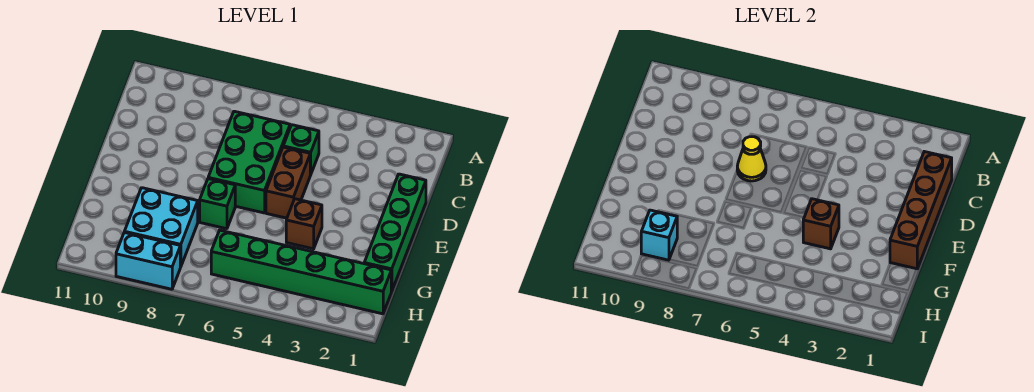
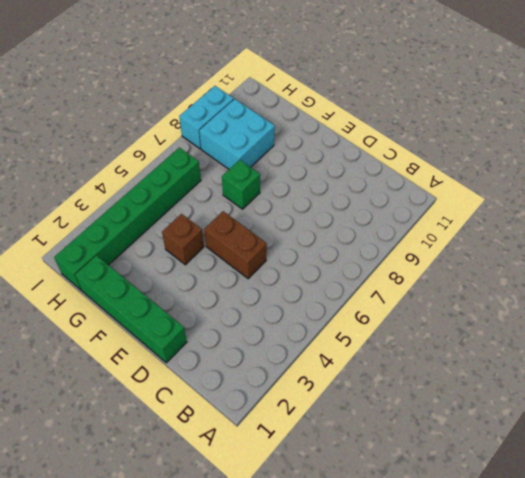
none -> green brick C5 level 1
none -> green brick C6:E7 level 1
none -> brown brick C1:F1 level 2

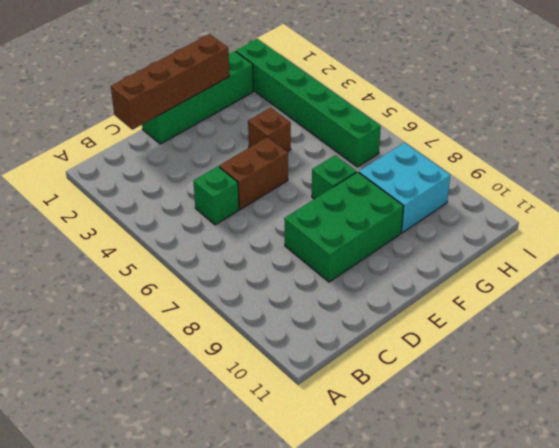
green brick D8:F9 level 1 -> green brick C6:E7 level 1
none -> cyan brick I8:I9 level 1
none -> yellow cone D7 level 2
none -> brown brick F4 level 2

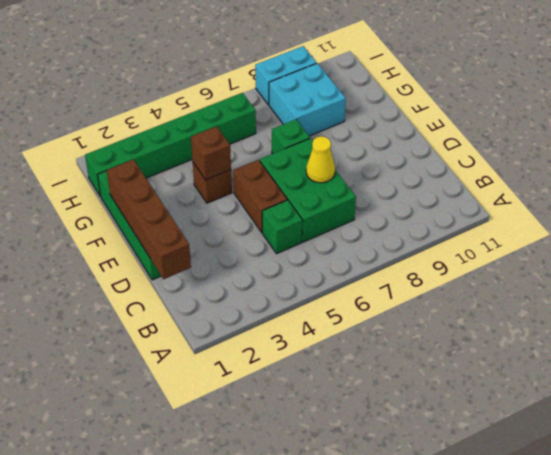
none -> cyan brick H9 level 2

